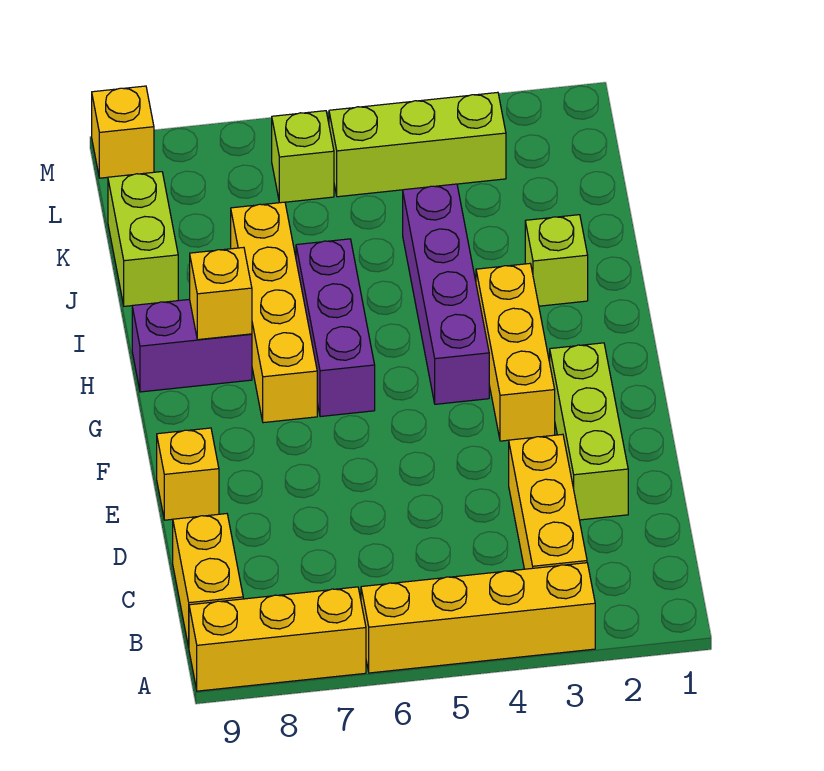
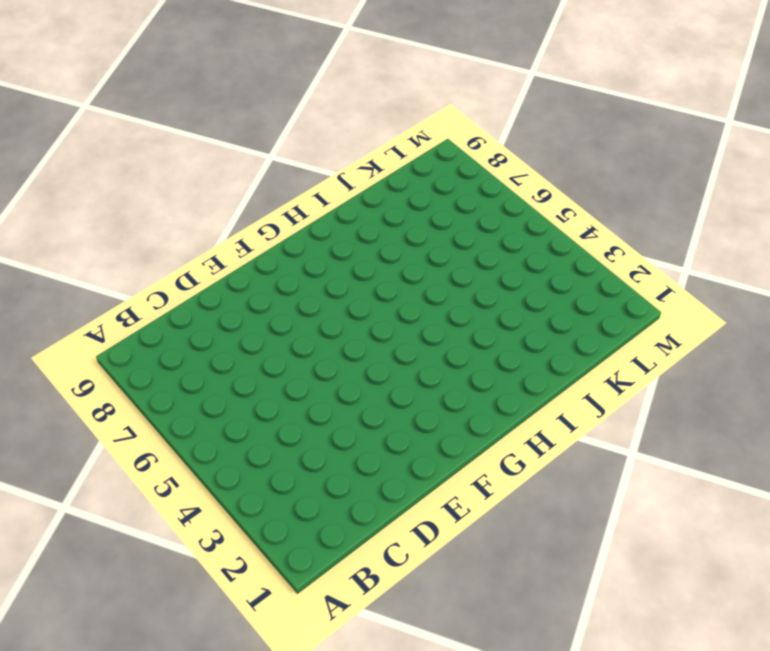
none -> yellow brick A3:A6 level 1
none -> yellow brick A7:A9 level 1
none -> yellow brick B3:D3 level 1

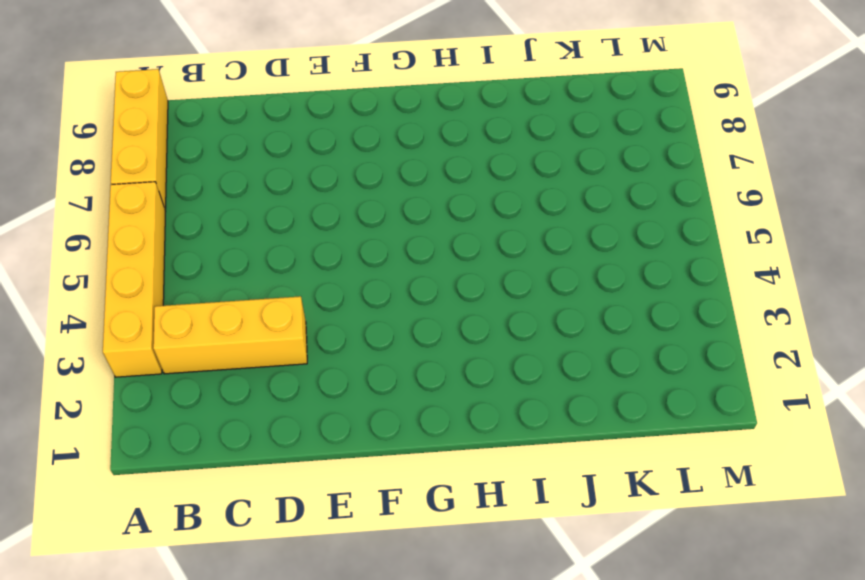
none -> yellow brick B9:C9 level 1
none -> lime brick D2:F2 level 1
none -> yellow brick E9 level 1

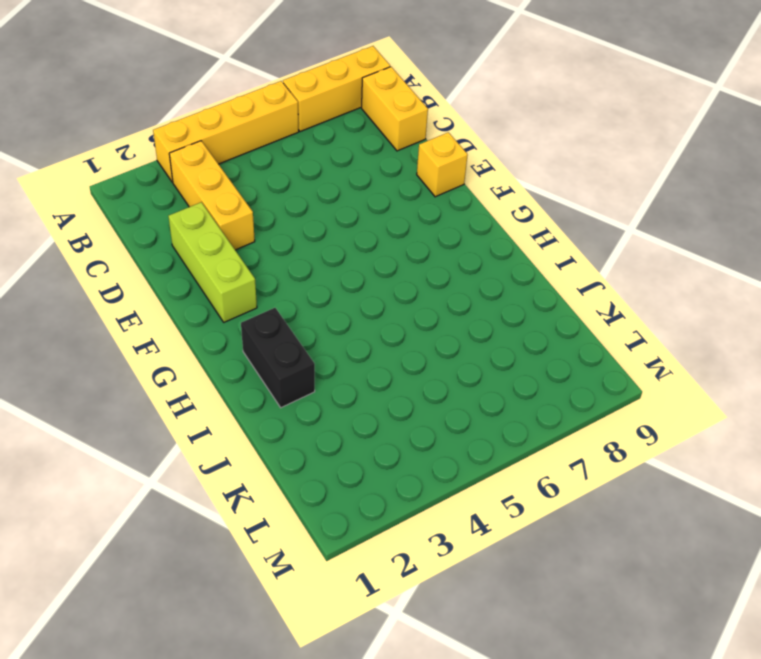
black brick H2:I2 level 1 -> lime brick I2 level 1
none -> yellow brick F3:H3 level 1
none -> purple brick G4:J4 level 1
none -> purple brick G6:I6 level 1

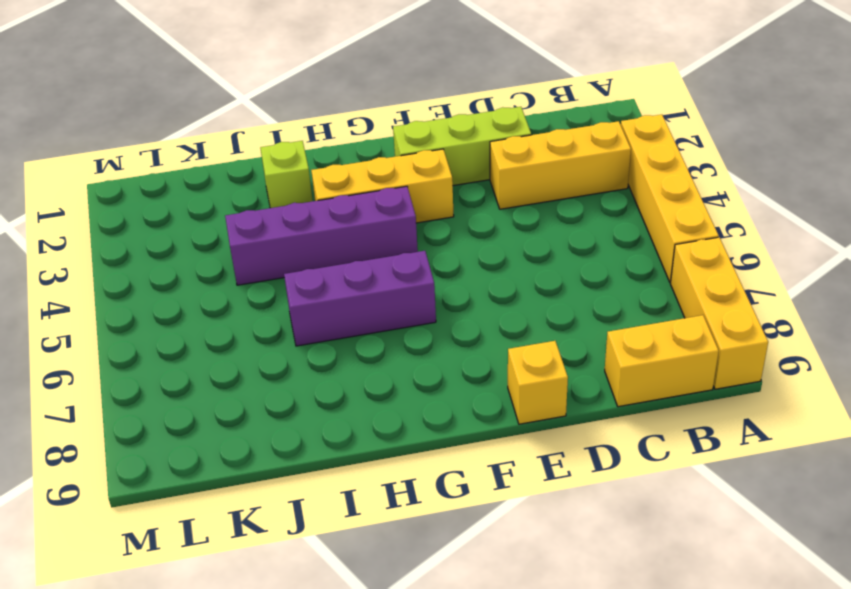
none -> yellow brick G7:J7 level 1
none -> purple brick H8:H9 level 1
none -> lime brick J9:K9 level 1

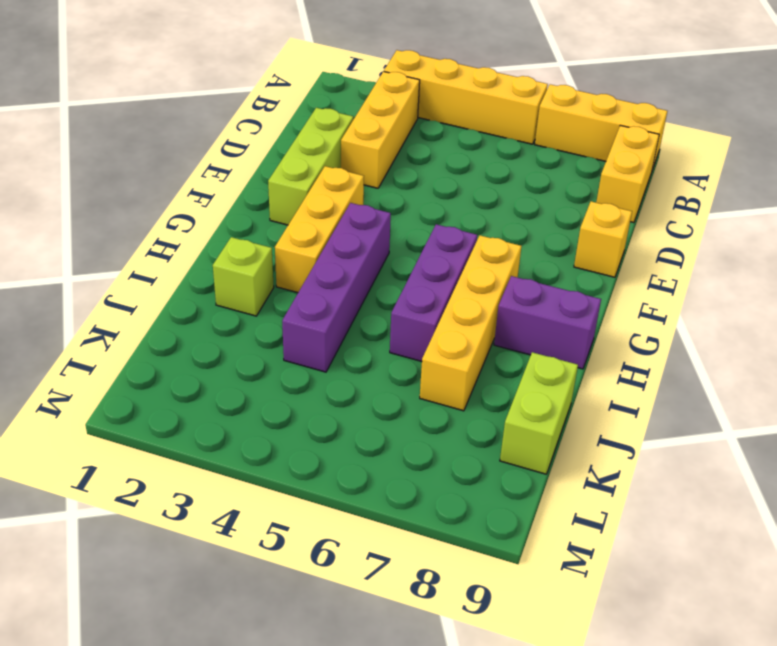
none -> lime brick L3:L5 level 1
none -> lime brick L6 level 1
none -> yellow brick M9 level 1

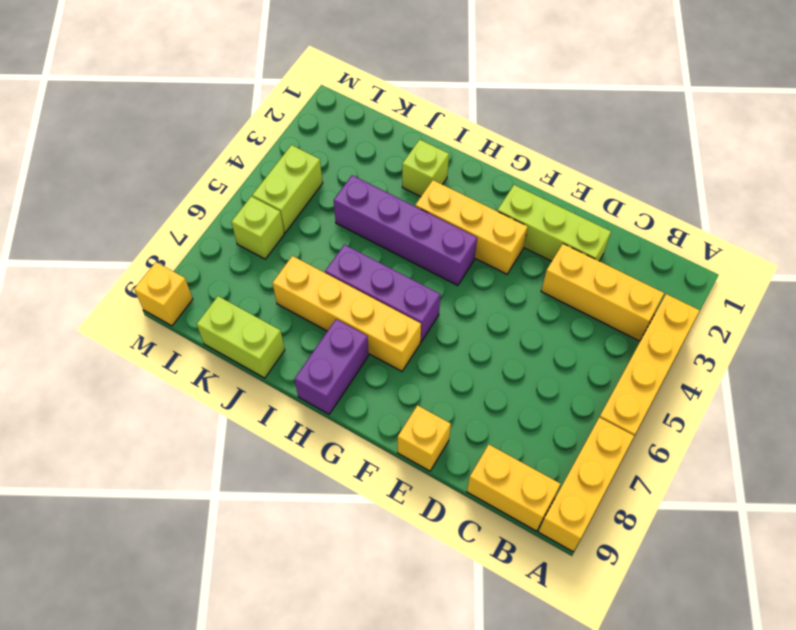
lime brick L4:L5 level 1 -> lime brick L3:L5 level 1
none -> yellow brick H8 level 2

